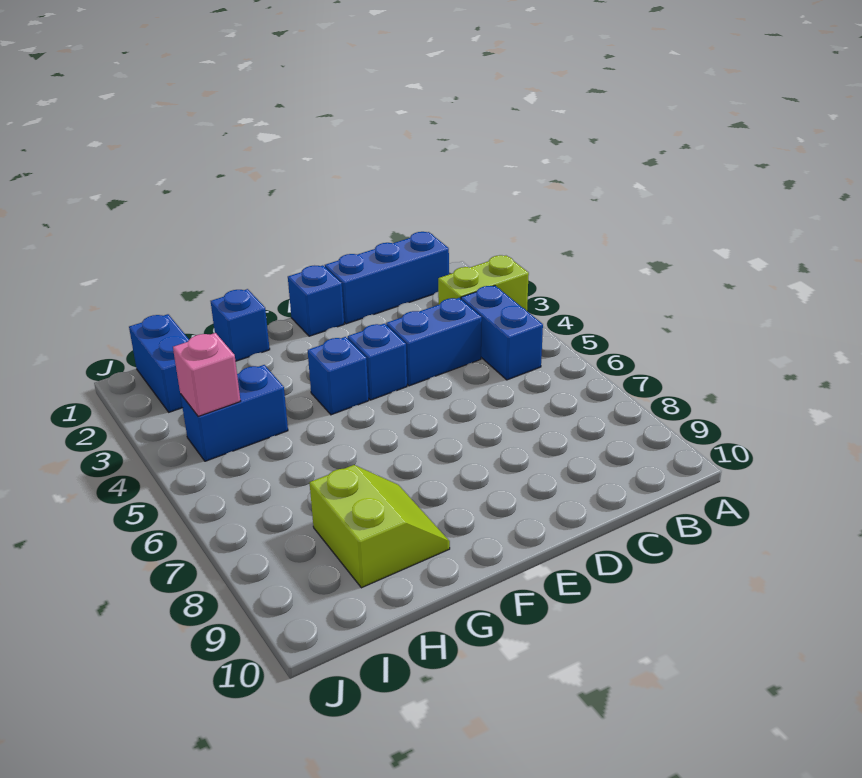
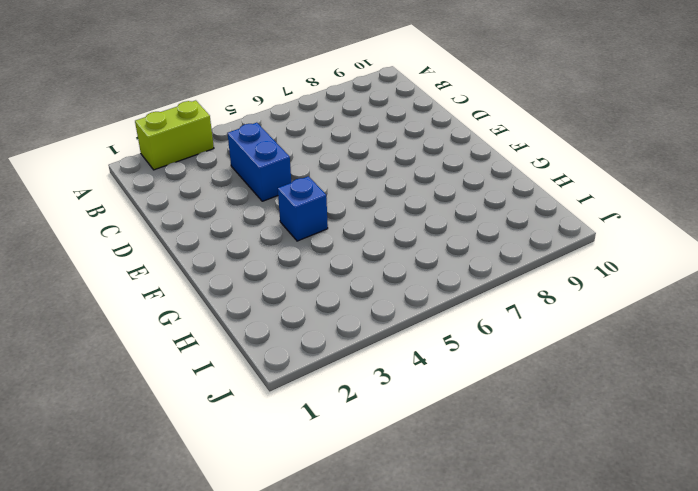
lime brick A2:A3 level 1 -> lime brick A3:B3 level 1
none -> blue brick B1:D1 level 1
none -> blue brick B4:B5 level 1
none -> blue brick E1 level 1

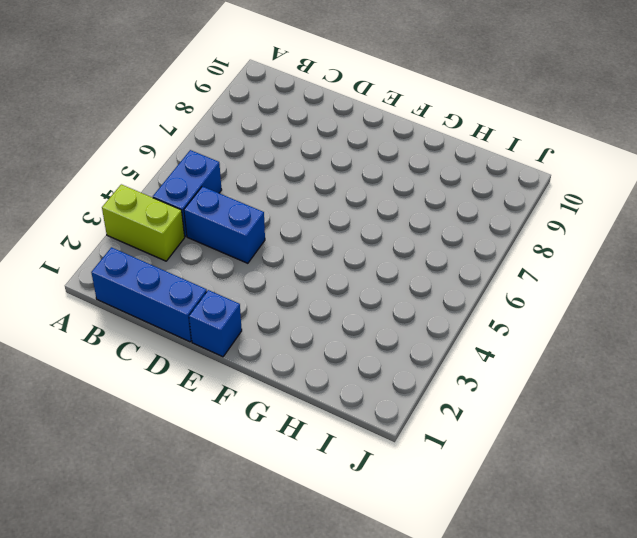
none -> blue brick E4 level 1
none -> blue brick F4 level 1
none -> blue brick G1 level 1

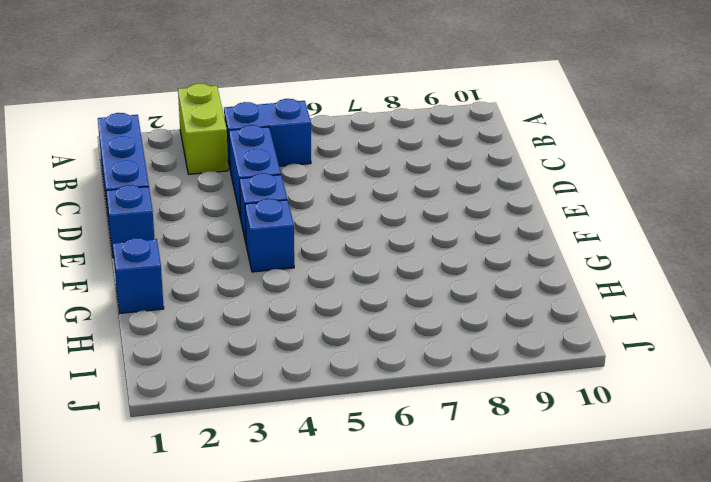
none -> lime slope G8:H9 level 1 top H
none -> blue brick H4:I4 level 1
none -> blue brick I1:I2 level 1

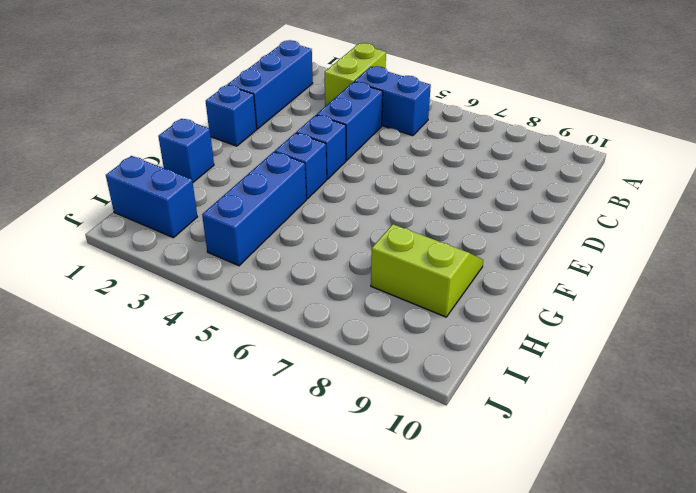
blue brick G4:I4 level 1 -> blue brick H4:I4 level 1
none -> pink brick I4 level 2

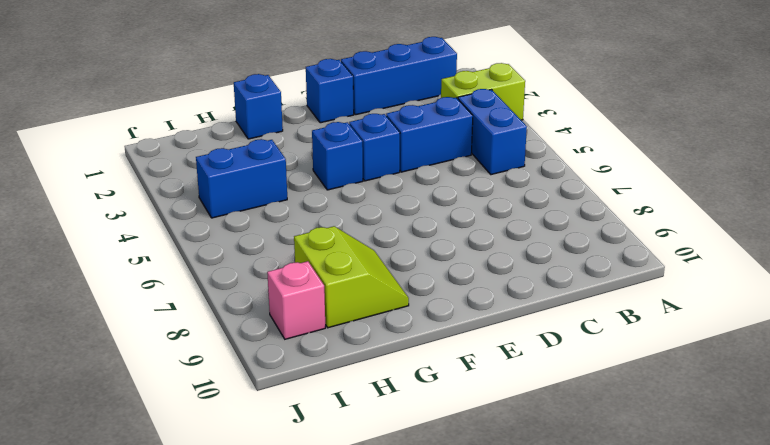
pink brick I9 level 1 -> pink brick I4 level 2
none -> blue brick I1:I2 level 1

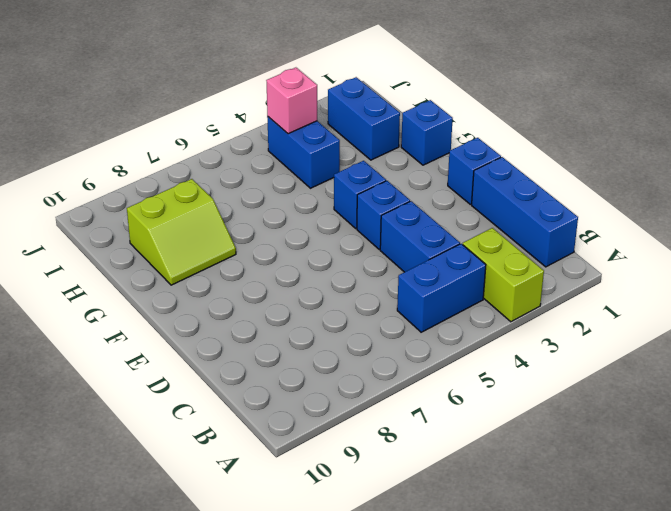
blue brick H2:I2 level 1 -> blue brick I1:I2 level 1

